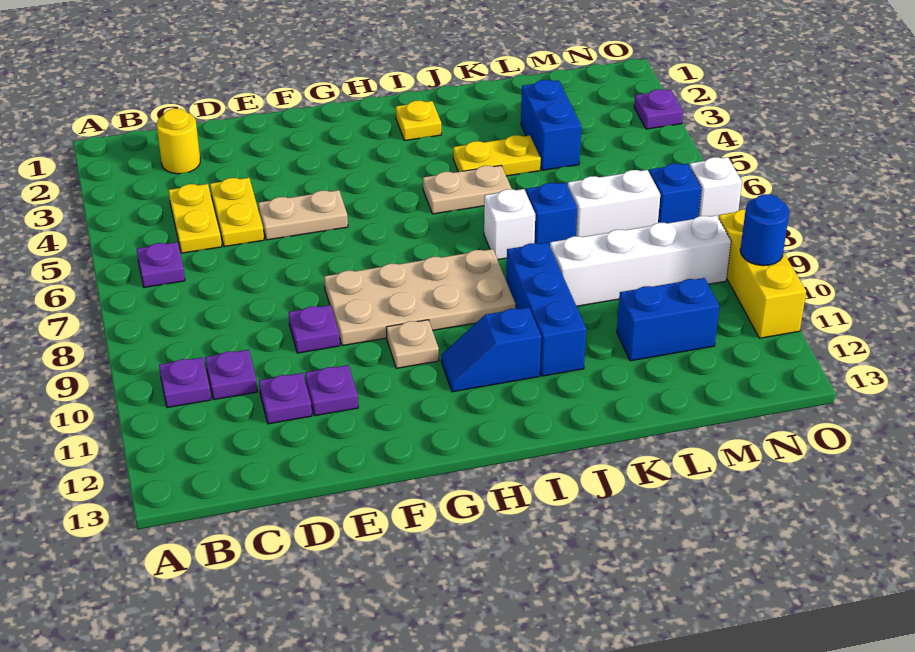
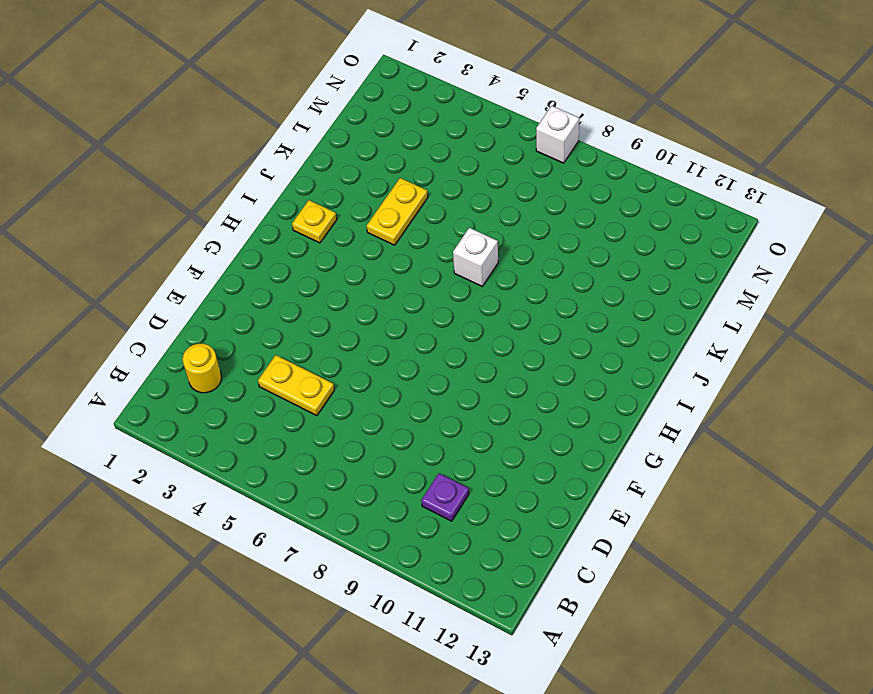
none -> purple plate B6 level 1
none -> purple plate B10 level 1
none -> yellow plate C4:C5 level 1

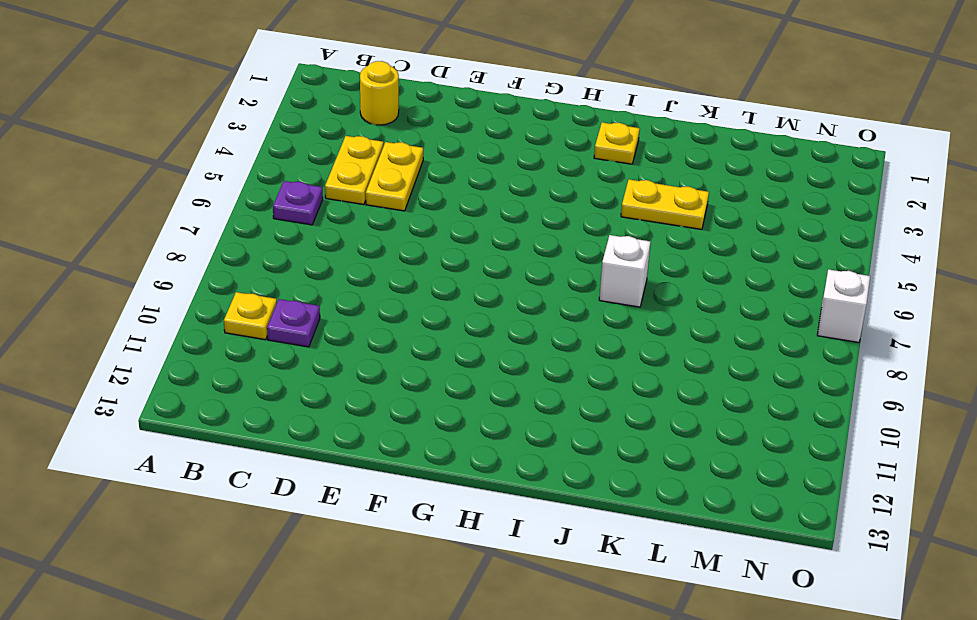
yellow plate B10 level 1 -> purple plate B10 level 1
none -> purple plate D11 level 1
none -> tan plate E5:F5 level 1
none -> purple plate E9 level 1

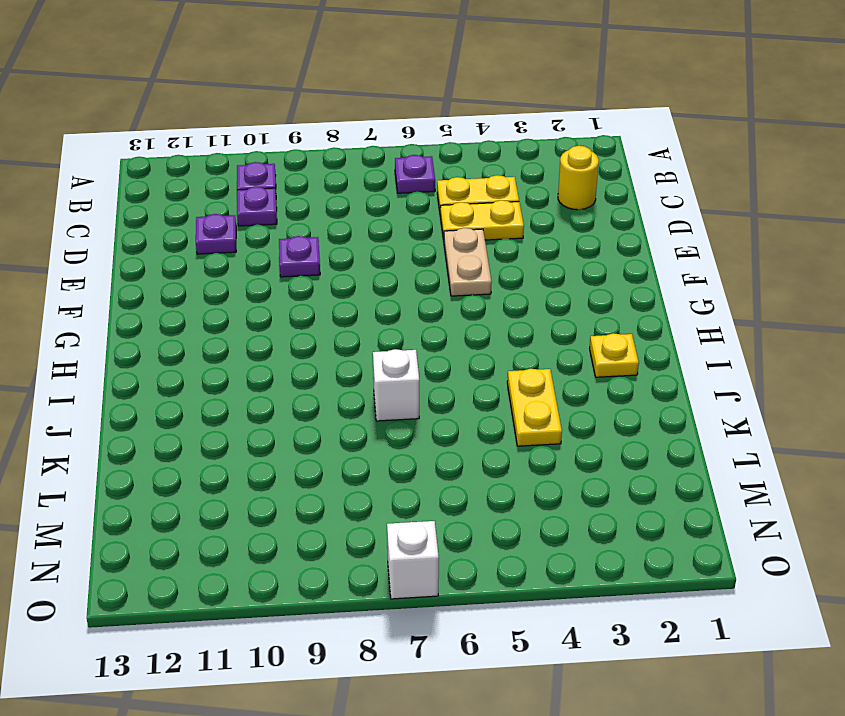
none -> purple plate E11 level 1
none -> tan plate F8:I9 level 1
none -> tan plate G10 level 1

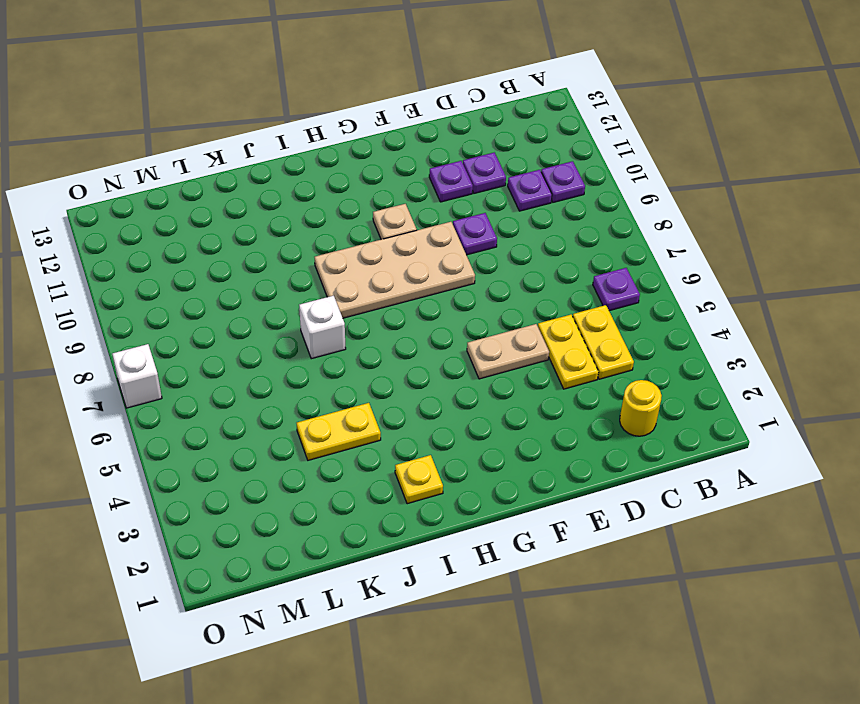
none -> blue slope H11:I11 level 1 top I
none -> tan plate I5:J5 level 1
none -> blue brick J9:J11 level 1

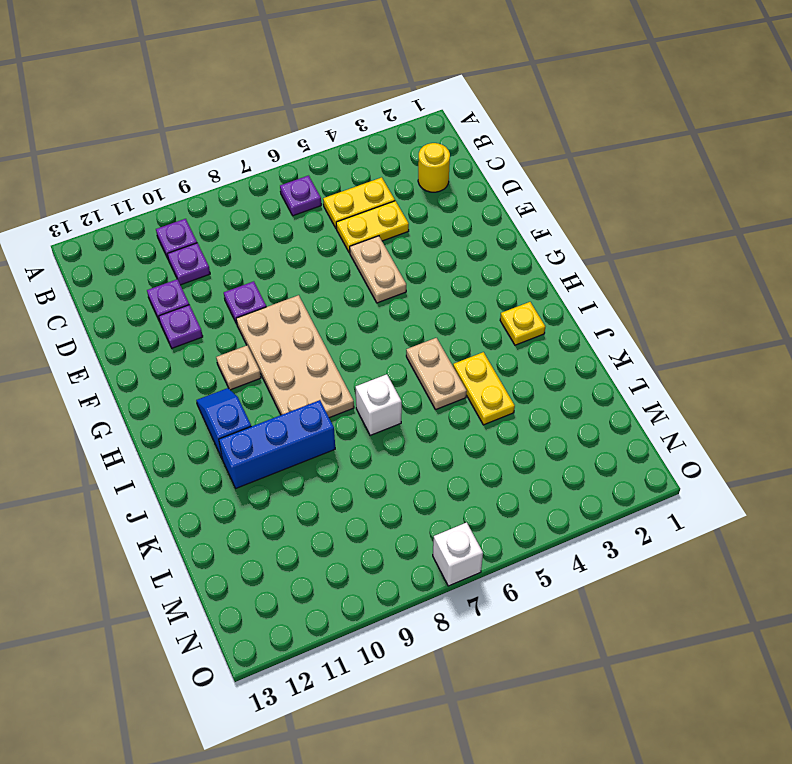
none -> blue brick K7 level 1
none -> white brick K9:N9 level 1
none -> blue brick L3:L4 level 1

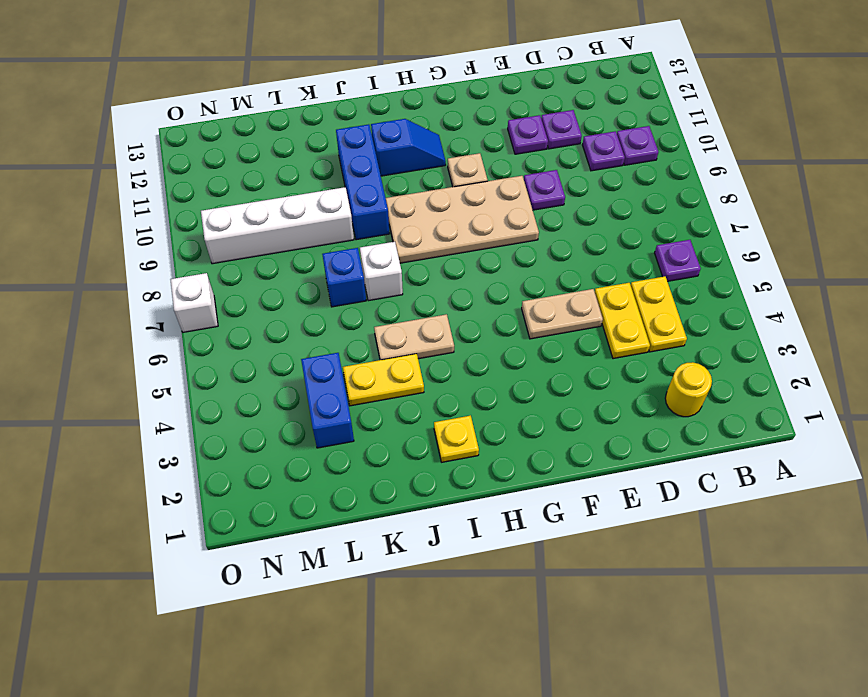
none -> white brick L7:M7 level 1
none -> blue brick L11:M11 level 1
none -> blue brick N7 level 1

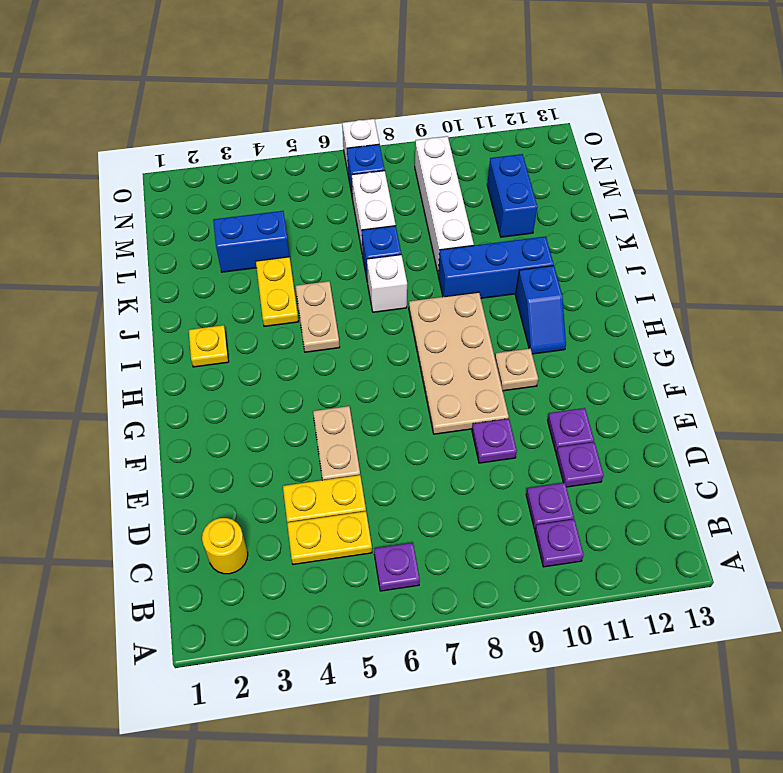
none -> purple plate O3 level 1
none -> yellow brick O9:O11 level 1
none -> blue round brick O10 level 2

